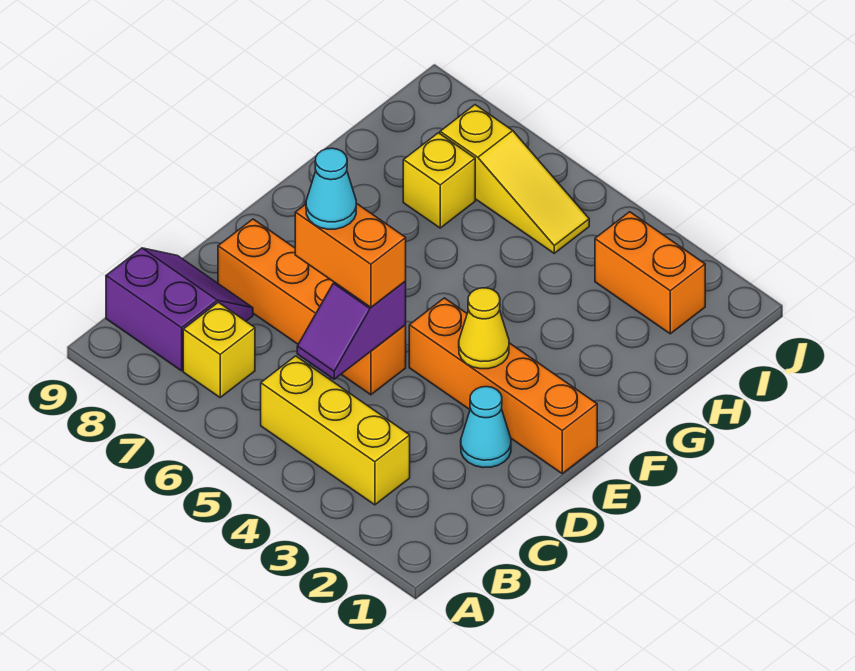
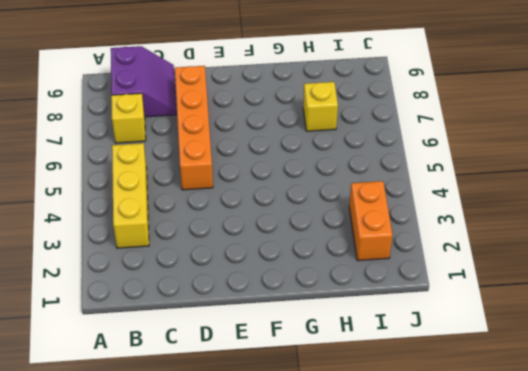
none -> cyan cone D2 level 1
none -> orange brick E1:E4 level 1
none -> yellow slope I5:I7 level 1 top 7

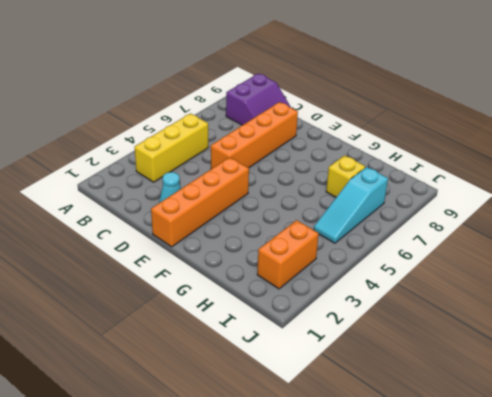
cyan slope I5:I7 level 1 top 7 -> yellow slope I5:I7 level 1 top 7
none -> yellow brick B7 level 1
none -> purple slope C5:D5 level 2 top D
none -> yellow cone E3 level 2

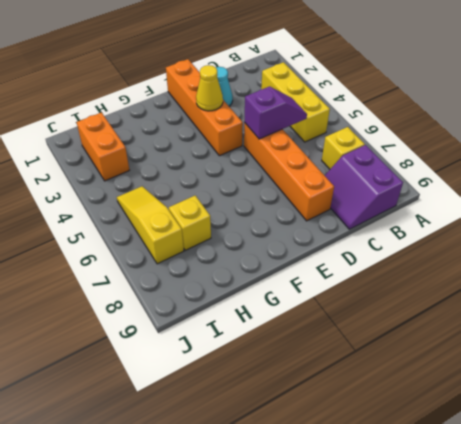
none -> orange brick D5:D6 level 3
none -> cyan cone D6 level 4

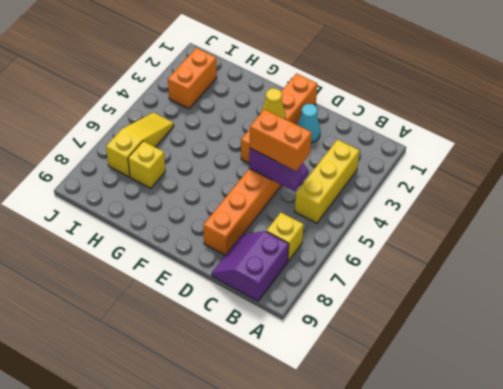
orange brick C5:D5 level 3 -> orange brick D5:D6 level 3
none -> cyan cone D6 level 4

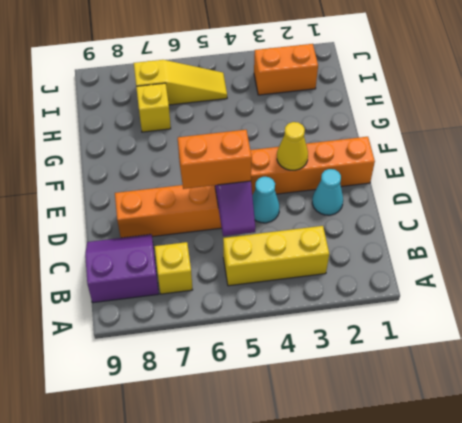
cyan cone D4 level 1 -> cyan cone D6 level 4

